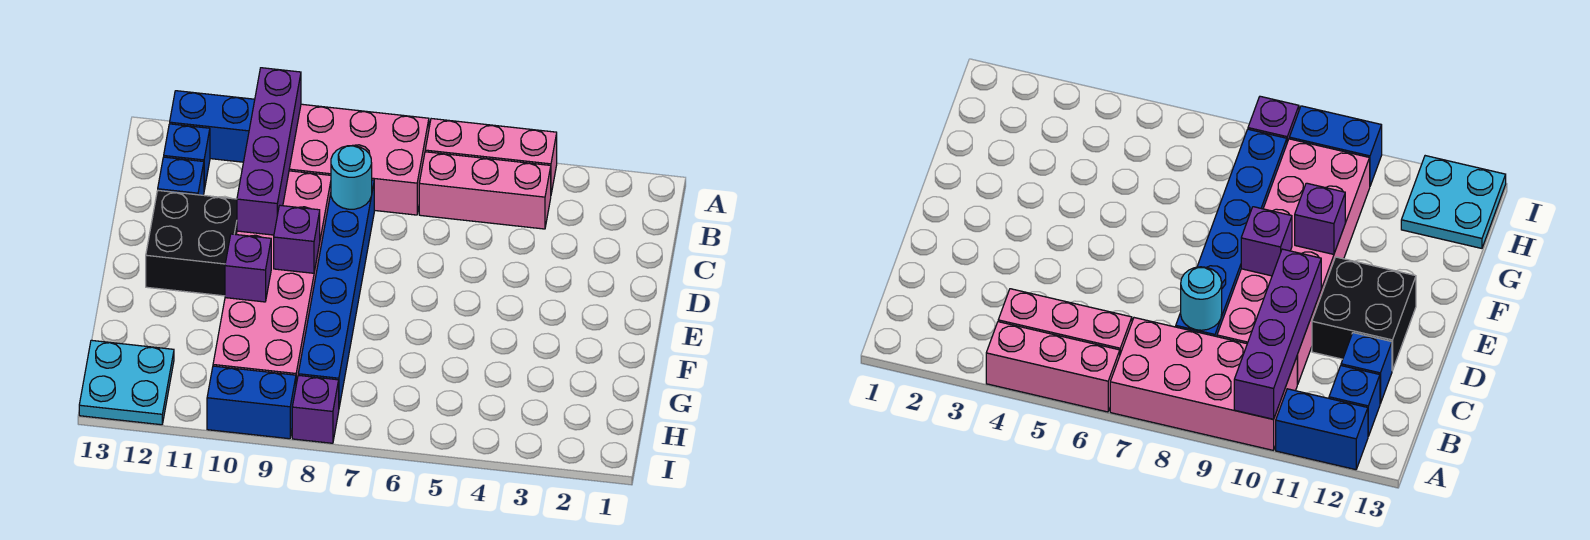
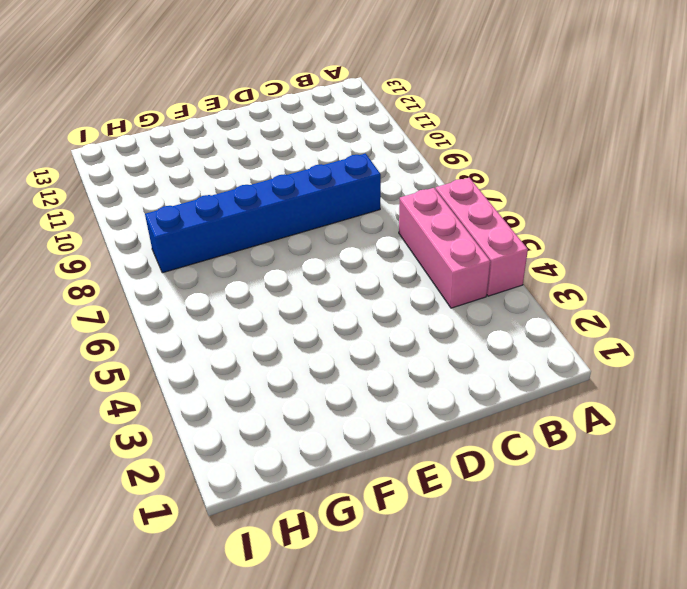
none -> pink brick A7:B10 level 1
none -> blue brick A11:A12 level 1
none -> blue brick B12 level 1

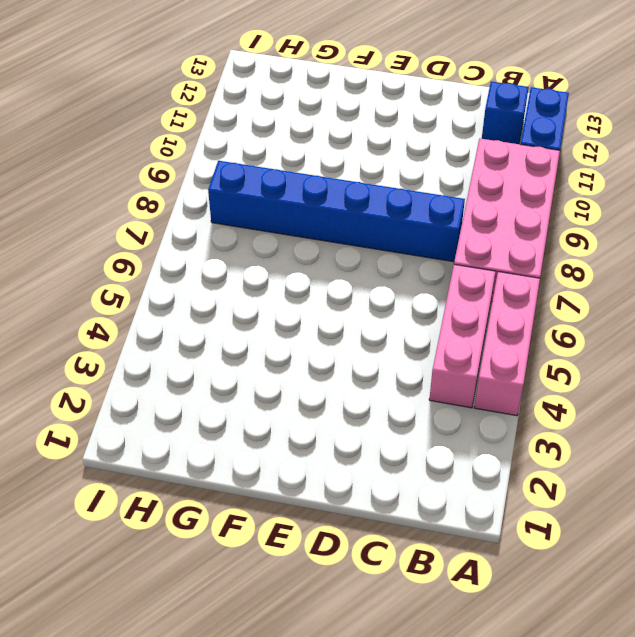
none -> pink brick C9:H10 level 1
none -> blue brick C12 level 1
none -> black brick D11:E12 level 1

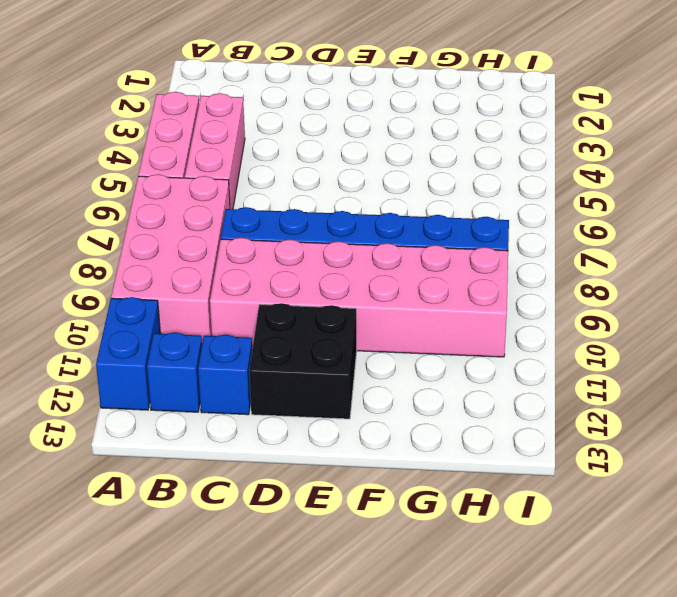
none -> cyan plate H12:I13 level 1
none -> purple brick I8 level 1
none -> blue brick I9:I10 level 1

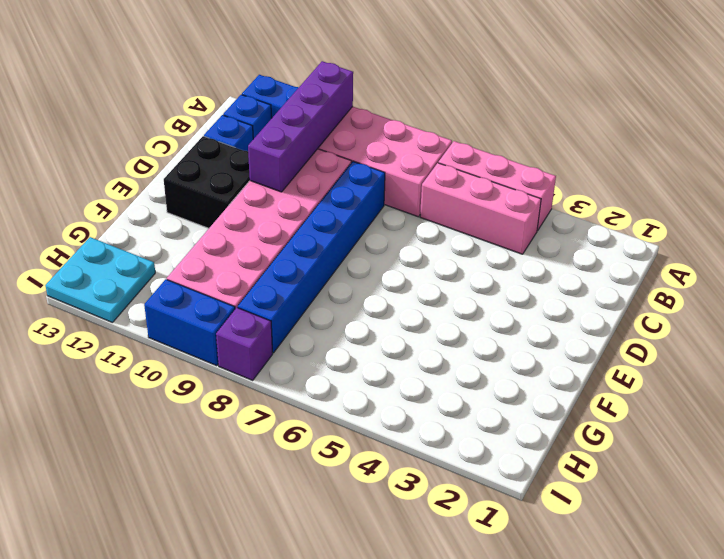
none -> cyan round brick C8 level 2
none -> purple brick E9 level 2
none -> purple brick F10 level 2

